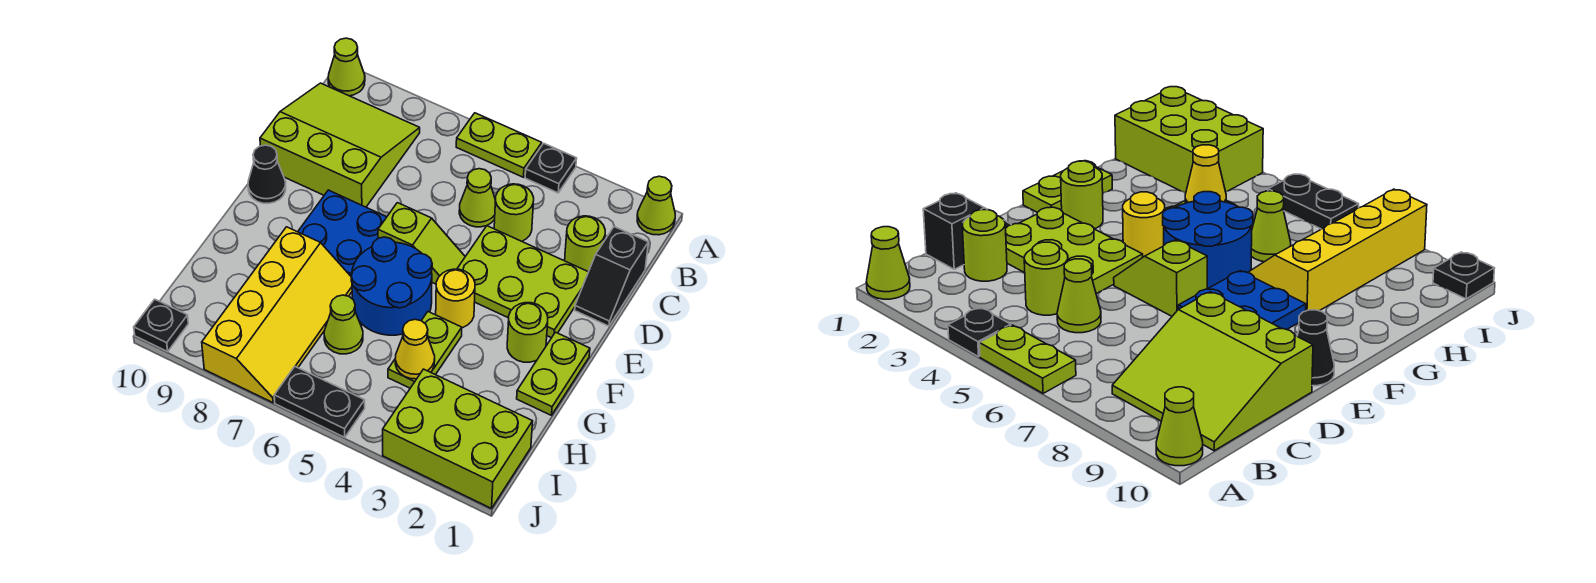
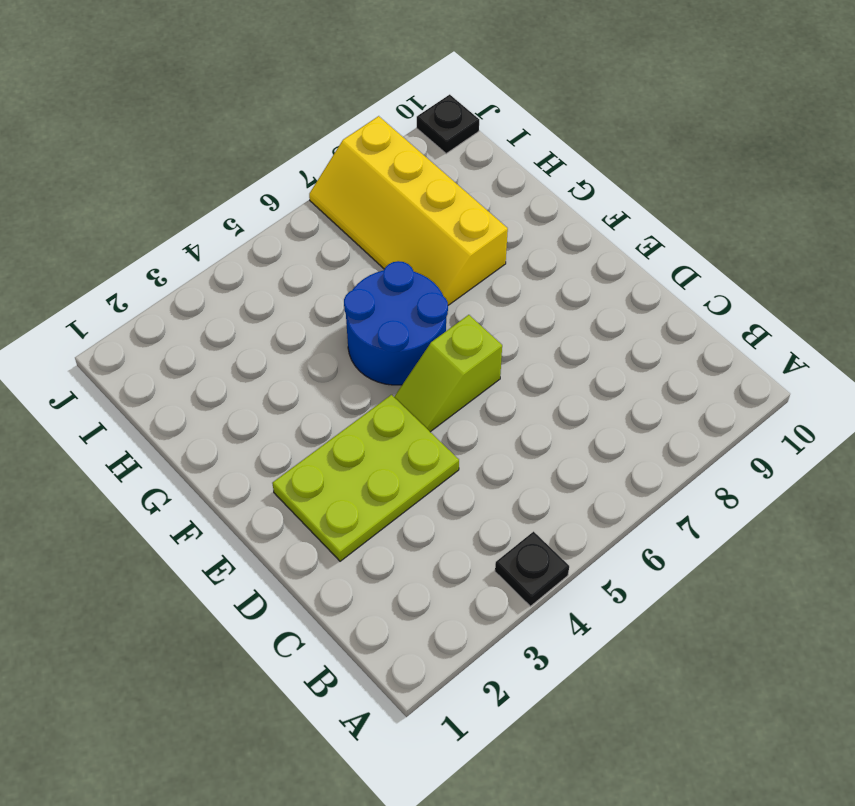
none -> lime cone A1 level 1
none -> lime plate A5:A6 level 1
none -> lime cone A10 level 1

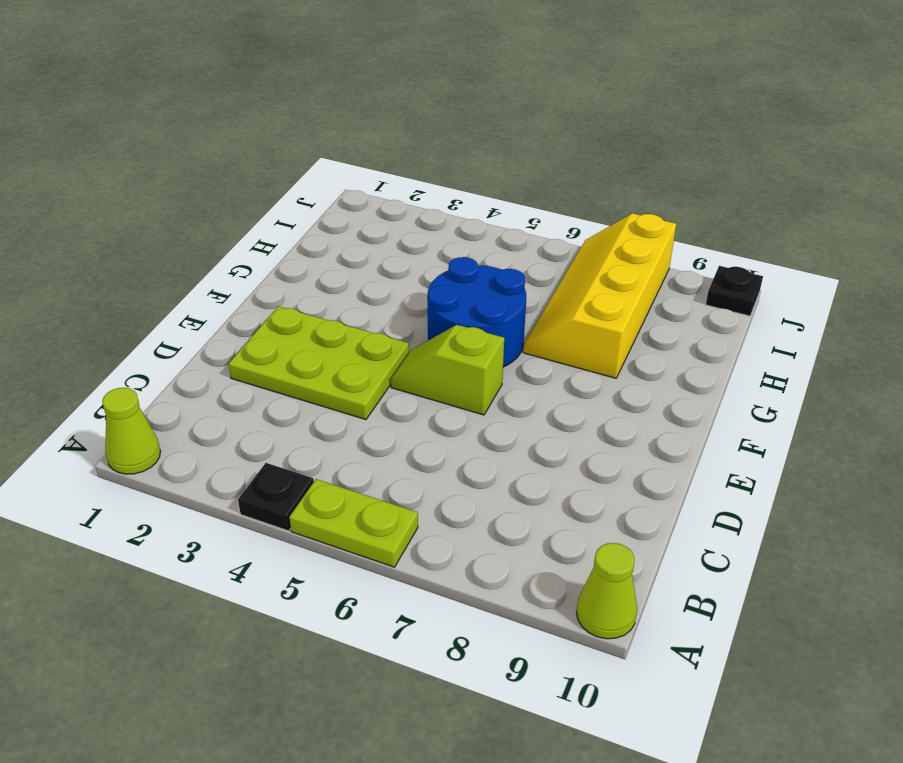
none -> lime slope B8:D10 level 1 top D
none -> black slope C1:D1 level 1 top C
none -> lime round brick C2 level 1

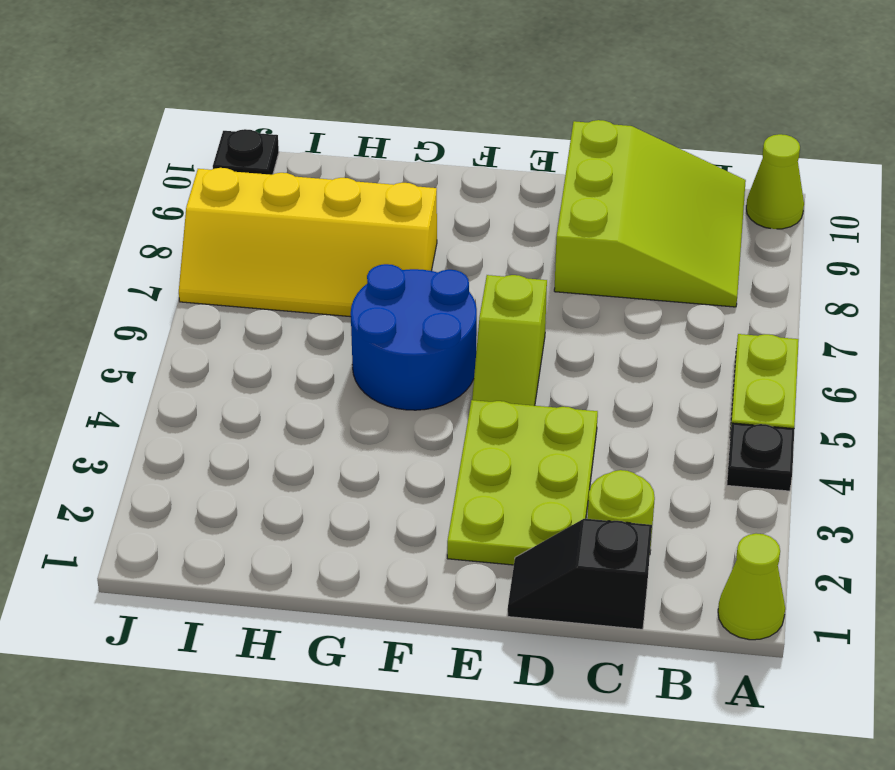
none -> lime round brick C4 level 1
none -> lime cone C5 level 1
none -> blue plate E7:F8 level 1

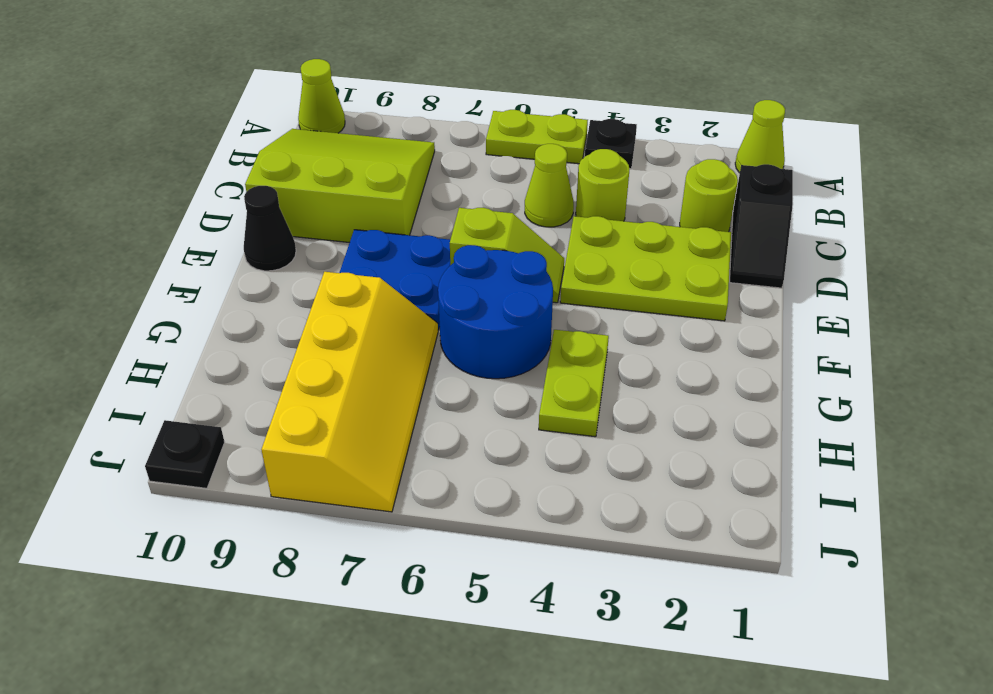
none -> lime plate F1:G1 level 1
none -> lime round brick F2 level 1
none -> yellow round brick F4 level 1

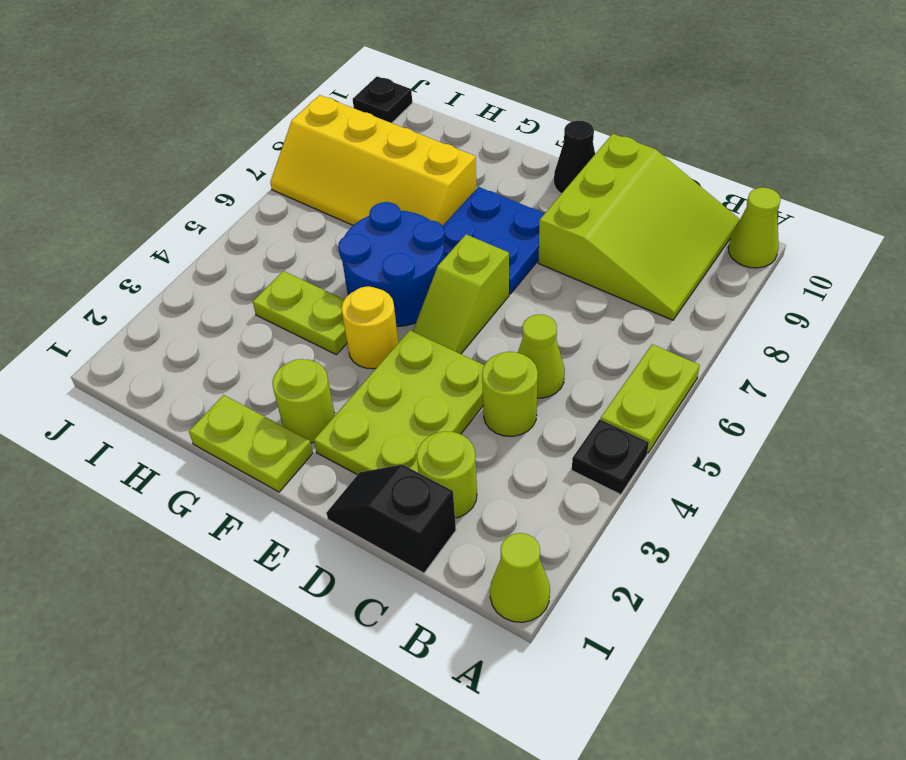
none -> lime cone H6 level 1
none -> lime brick I1:J3 level 1
none -> black plate J5:J6 level 1

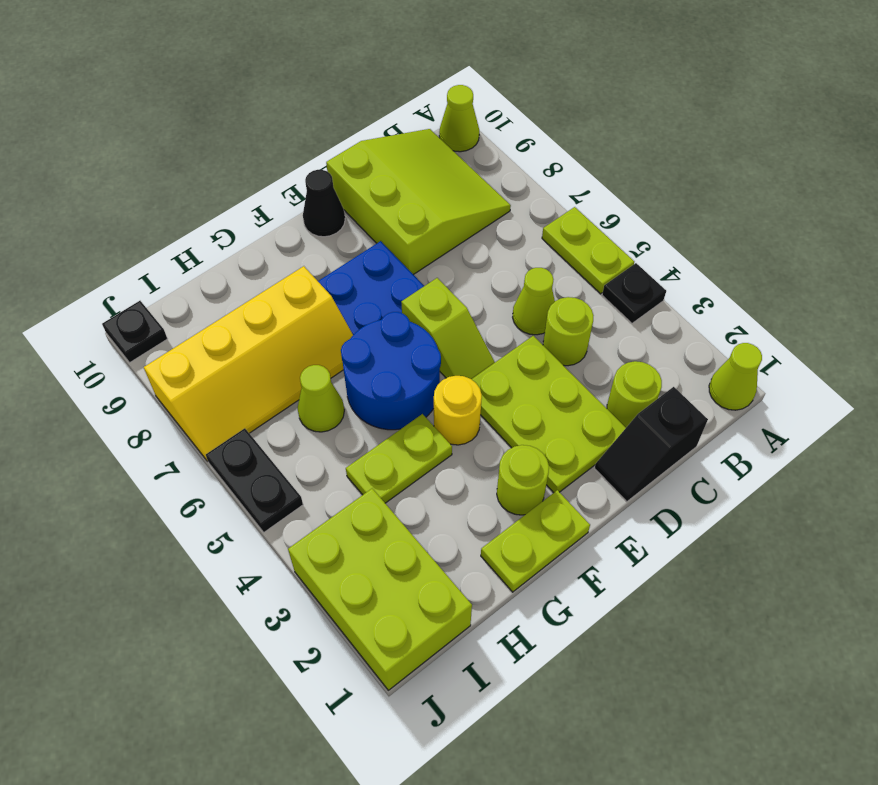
none -> yellow cone H4 level 2

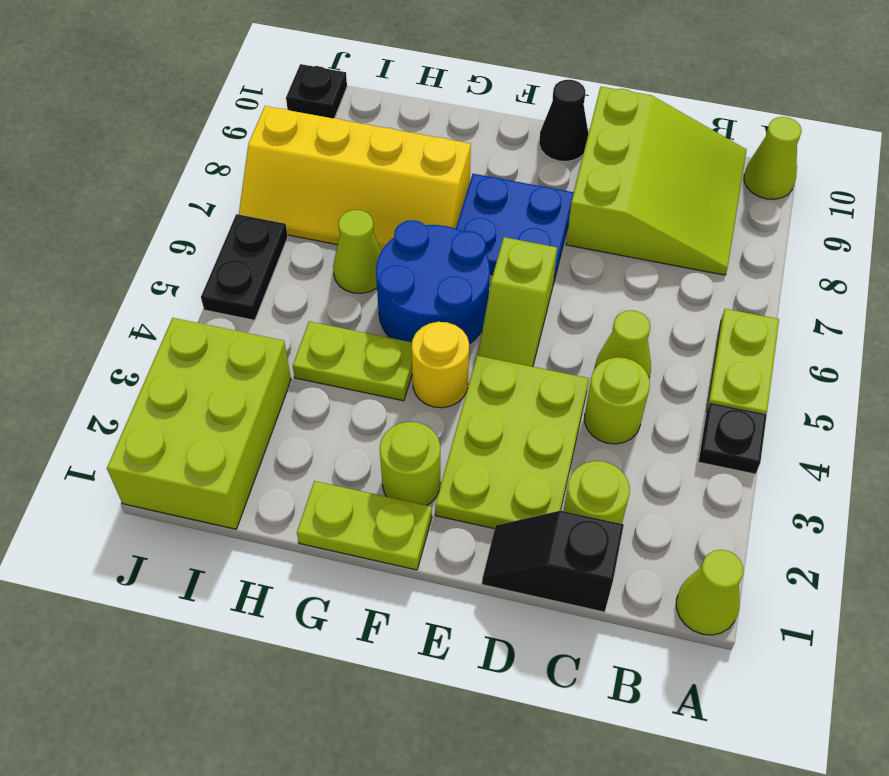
none -> yellow cone H4 level 2

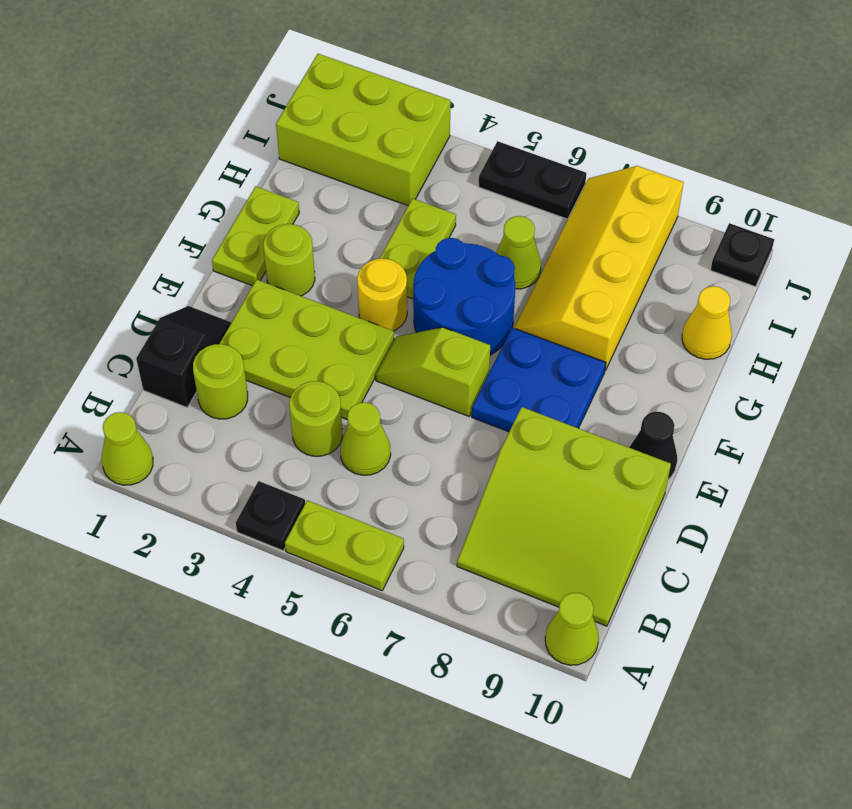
yellow cone H10 level 1 -> yellow cone H4 level 2

